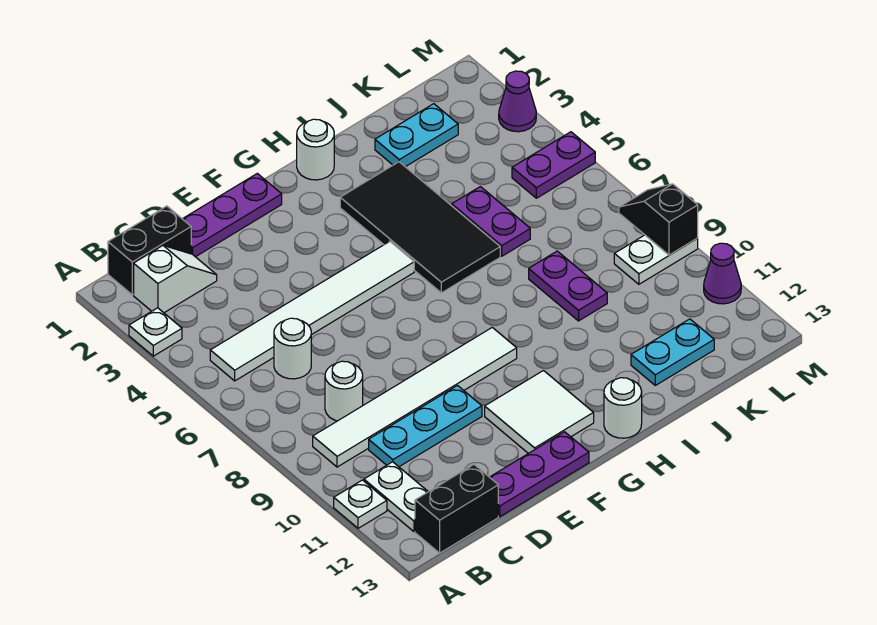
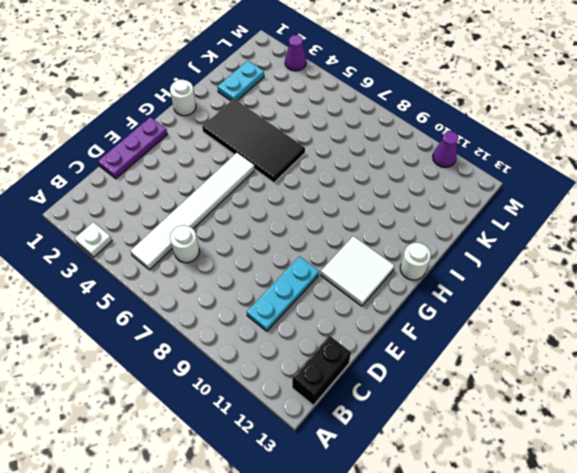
none -> white plate A11 level 1
none -> black brick B1:C1 level 1
none -> white slope B2:C2 level 1 top B

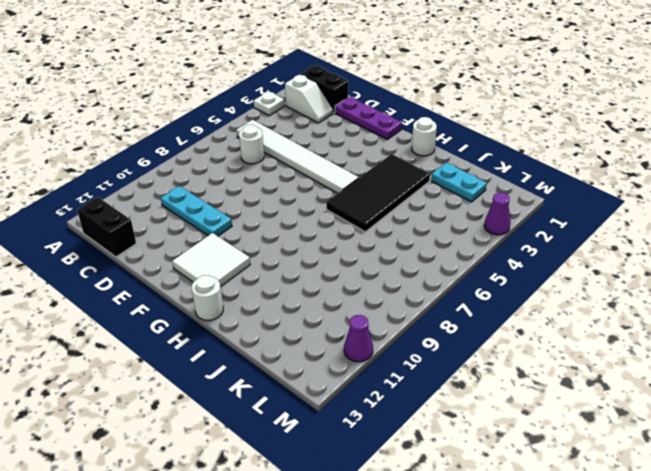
none -> white plate A11 level 1
none -> white tile B9:G9 level 1
none -> white plate B11:B12 level 1

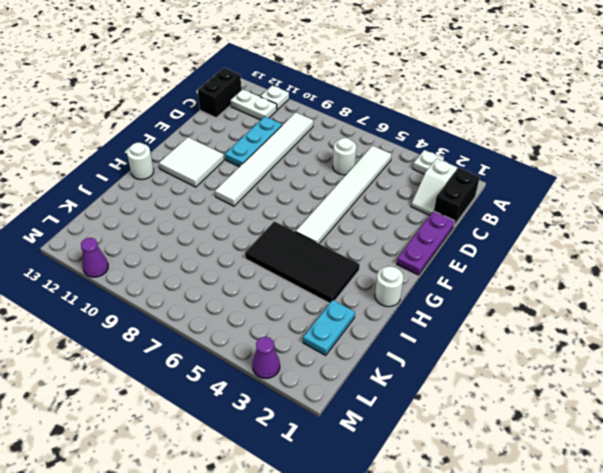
none -> white round brick C8 level 1
none -> purple plate D13:F13 level 1
none -> purple plate J5:J6 level 1

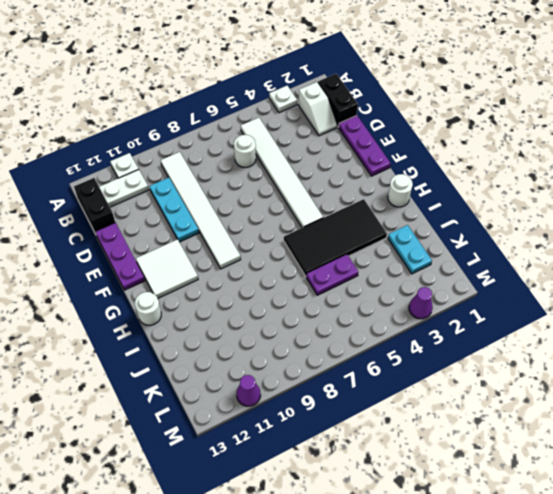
none -> white round brick C8 level 1
none -> purple plate J8:J9 level 1
none -> cyan plate J12:K12 level 1

